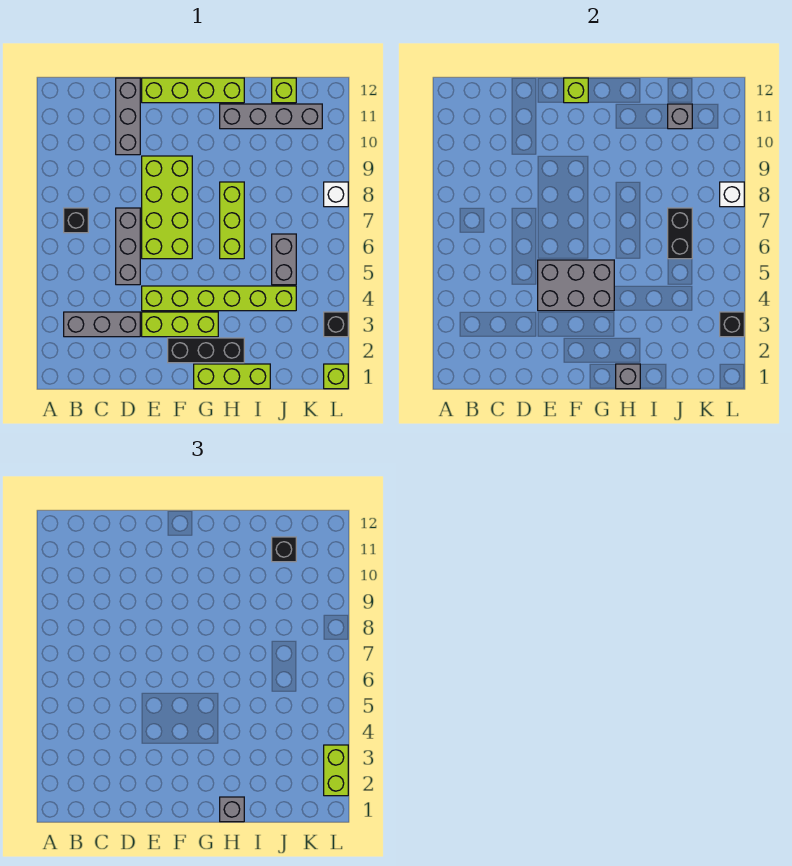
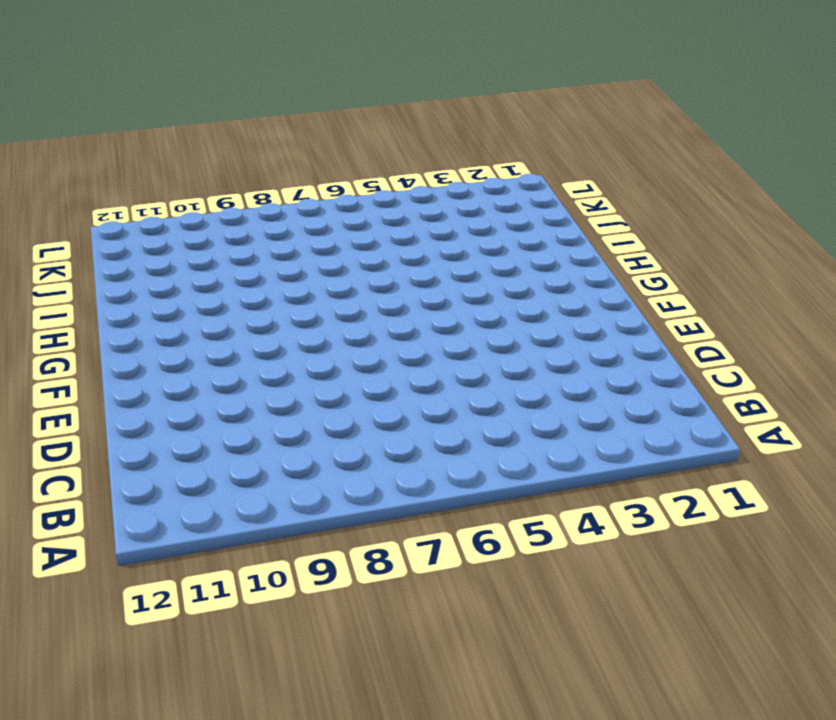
none -> grey brick B3:D3 level 1
none -> black brick B7 level 1
none -> grey brick D5:D7 level 1

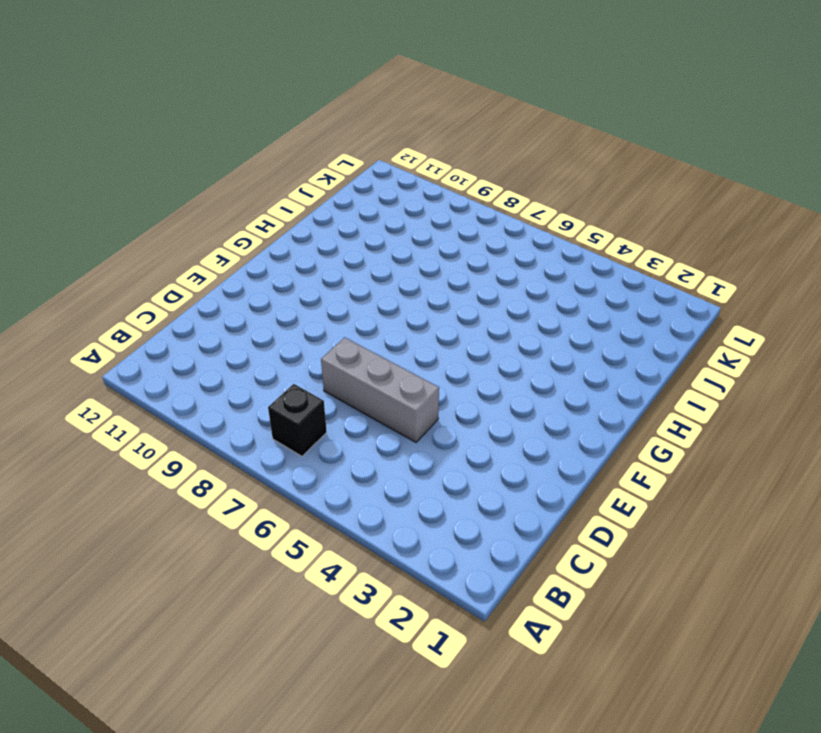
none -> grey brick B3:D3 level 1
none -> grey brick D10:D12 level 1
none -> lime brick E3:G3 level 1

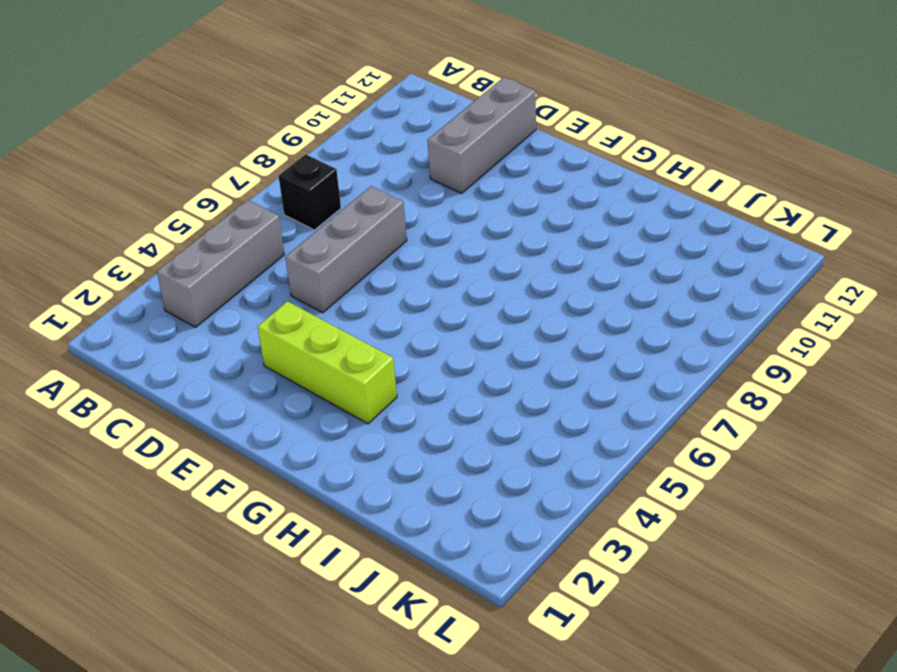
grey brick B3:B5 level 1 -> grey brick B3:D3 level 1
none -> lime brick E4:J4 level 1
none -> lime brick E6:F9 level 1
none -> lime brick E12:H12 level 1

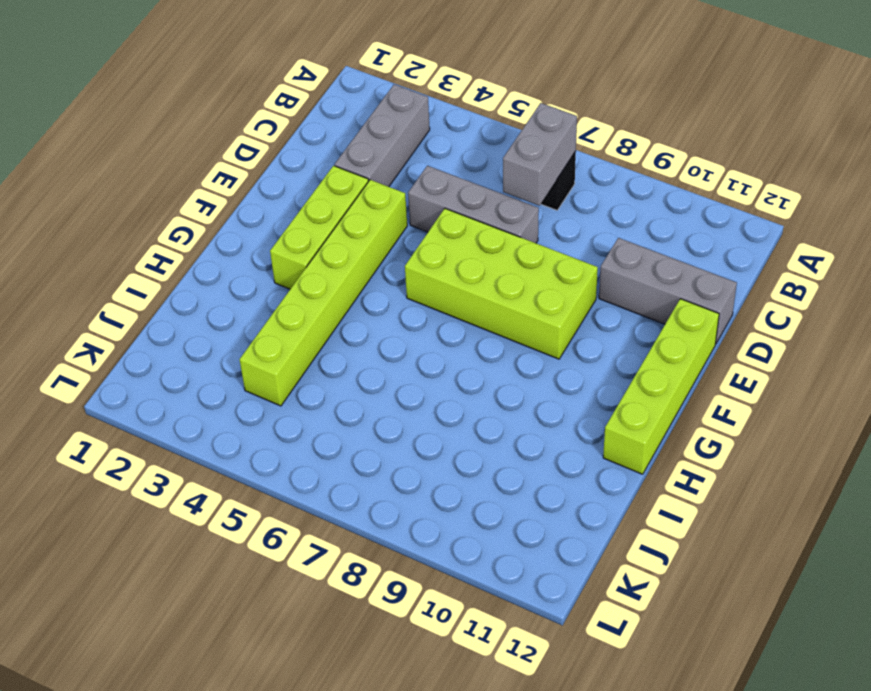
grey brick B7:C7 level 2 -> grey brick J5:J6 level 1
none -> black brick F2:H2 level 1
none -> lime brick G1:I1 level 1
none -> lime brick H6:H8 level 1

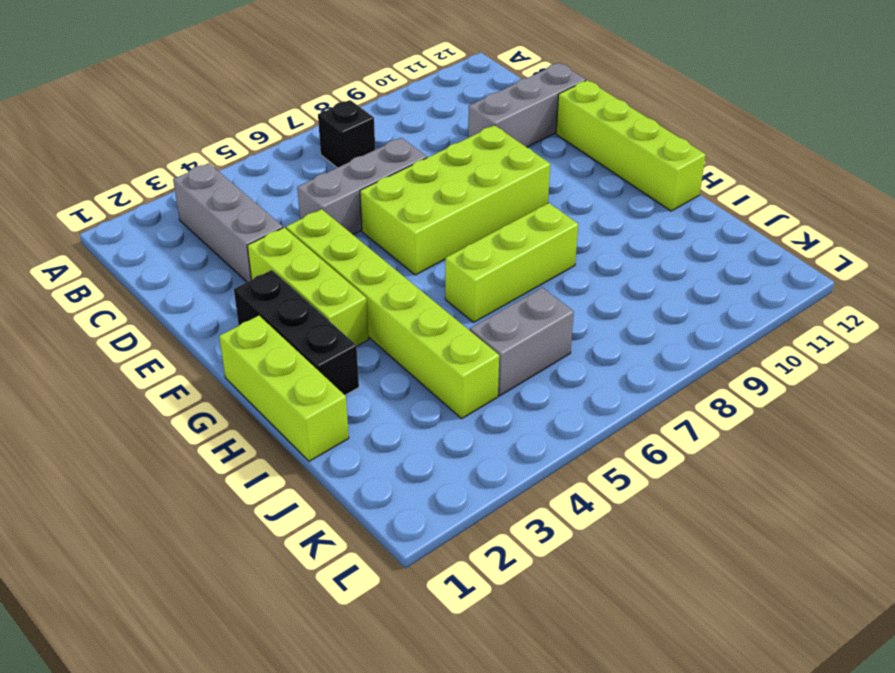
none -> grey brick H11:K11 level 1
none -> lime brick J12 level 1
none -> lime brick L1 level 1

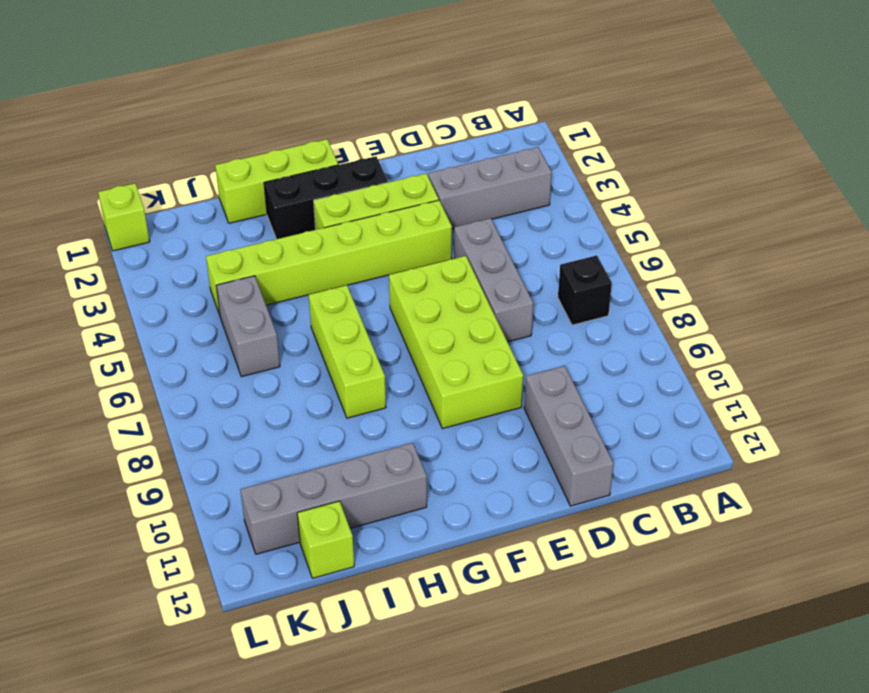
none -> lime brick E12:H12 level 1
none -> black brick L3 level 1
none -> white brick L8 level 1

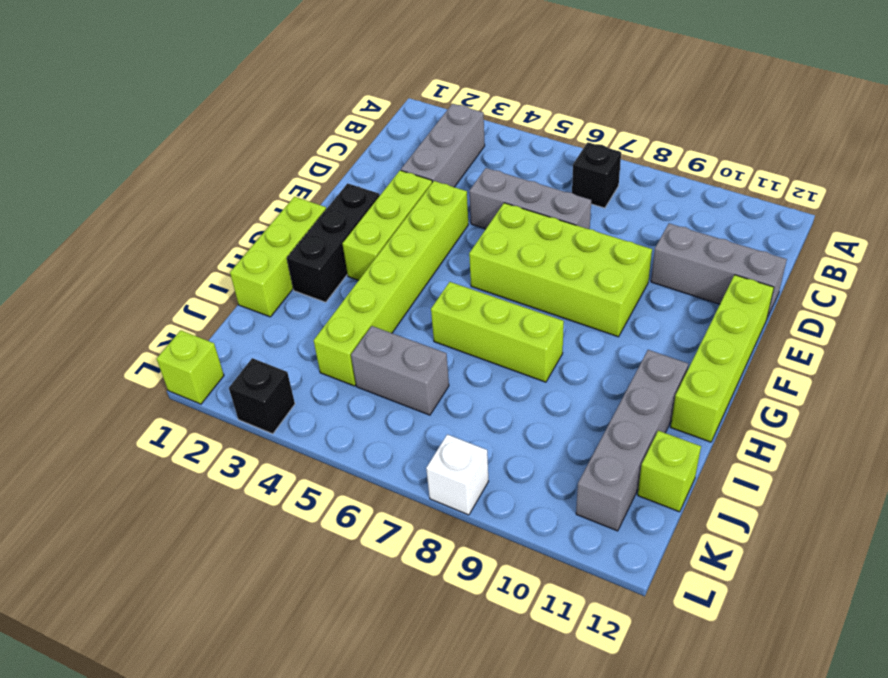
none -> grey brick E4:G5 level 2
none -> lime brick F12 level 2
none -> grey brick H1 level 2

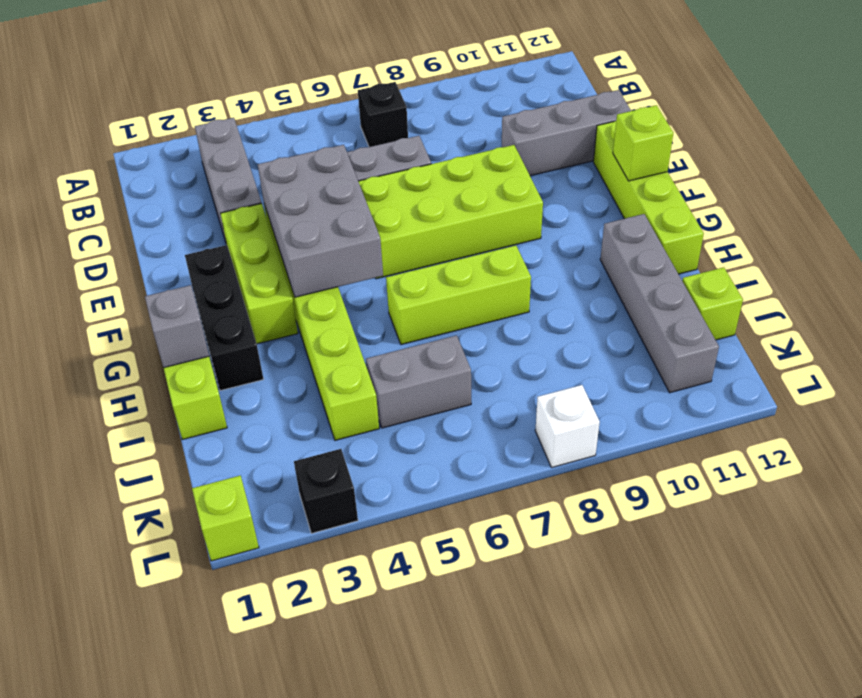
none -> black brick J6:J7 level 2
none -> grey brick J11 level 2
none -> black brick L3 level 2

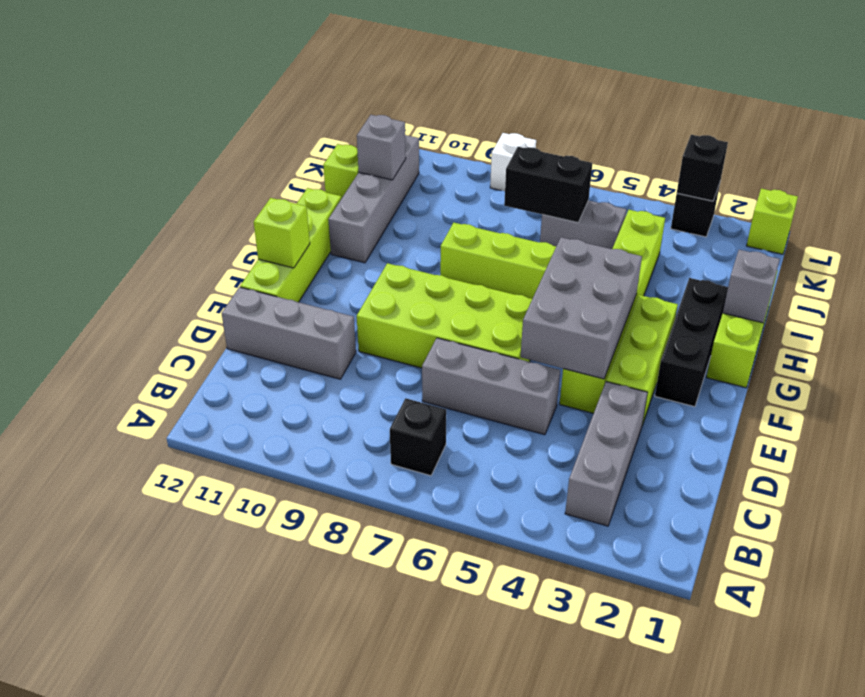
none -> white brick L8 level 2
none -> grey brick H1 level 3
none -> black brick J11 level 3

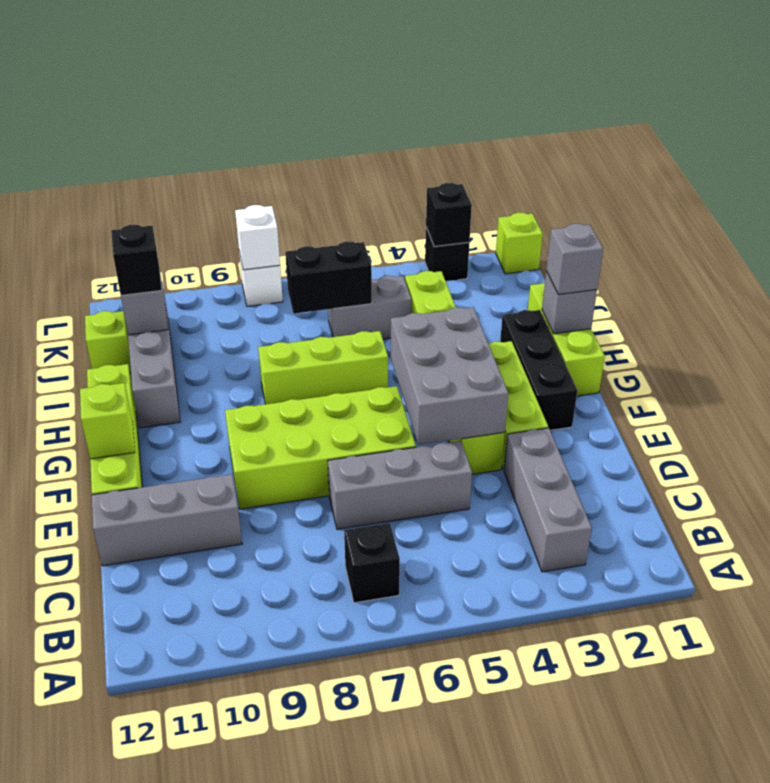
none -> lime brick L2:L3 level 3

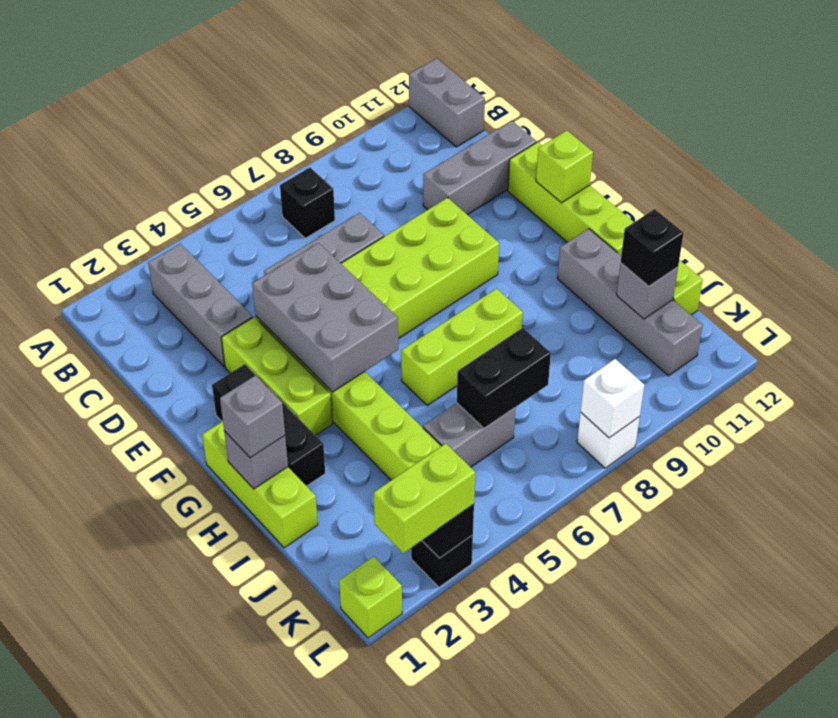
grey brick A12:B12 level 1 -> none

